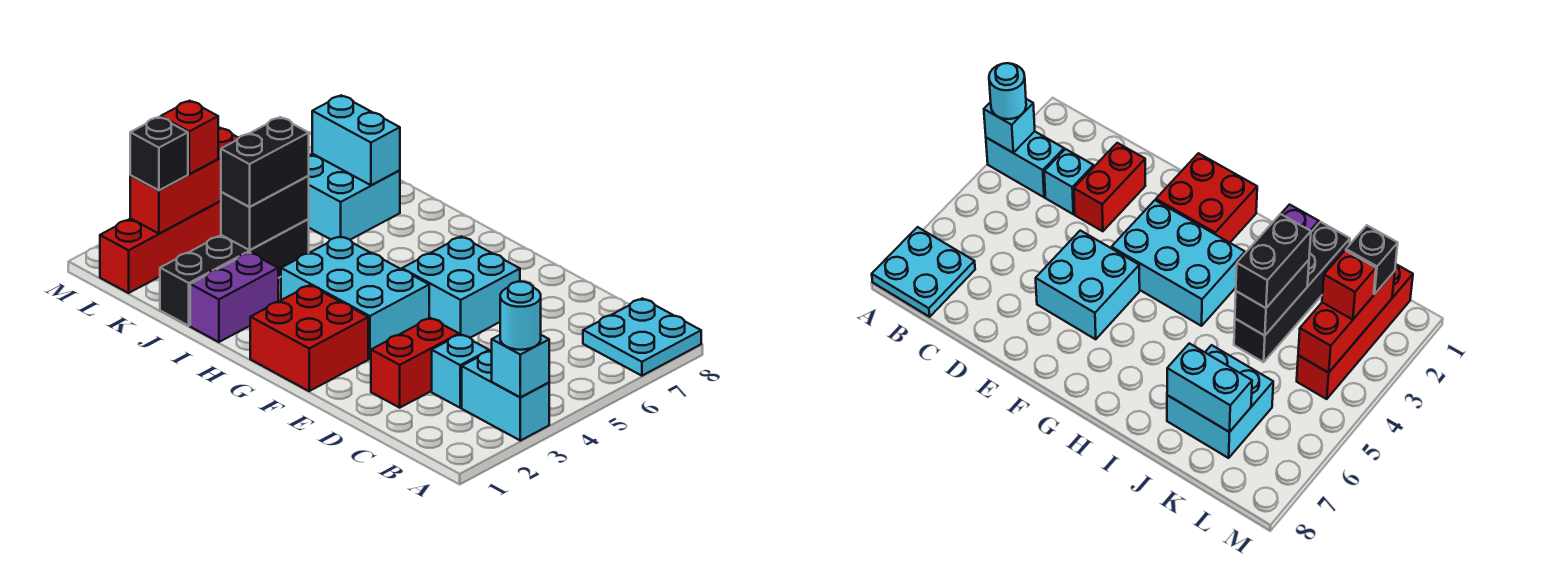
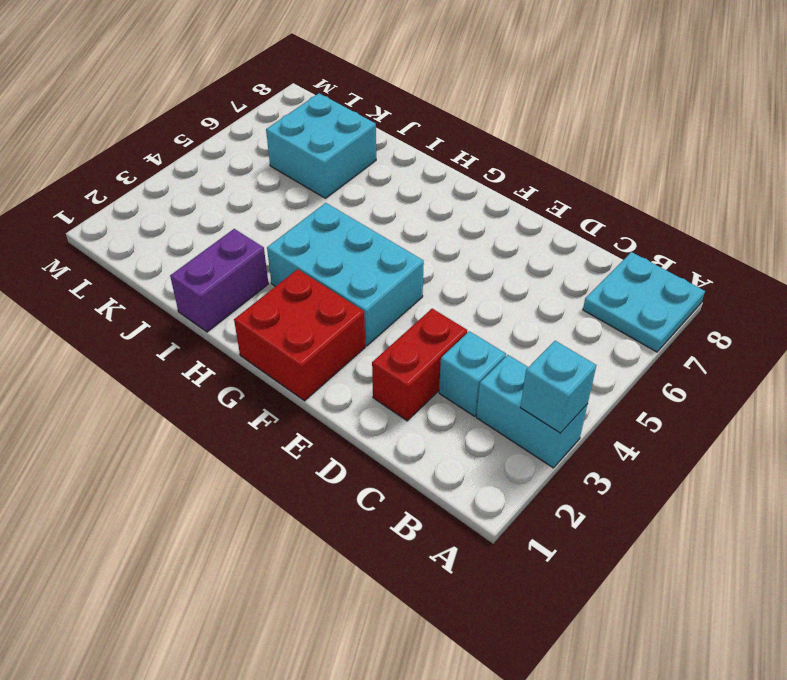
none -> cyan brick E5:F6 level 1
none -> black brick J1:J4 level 1
none -> red brick L1:L4 level 1

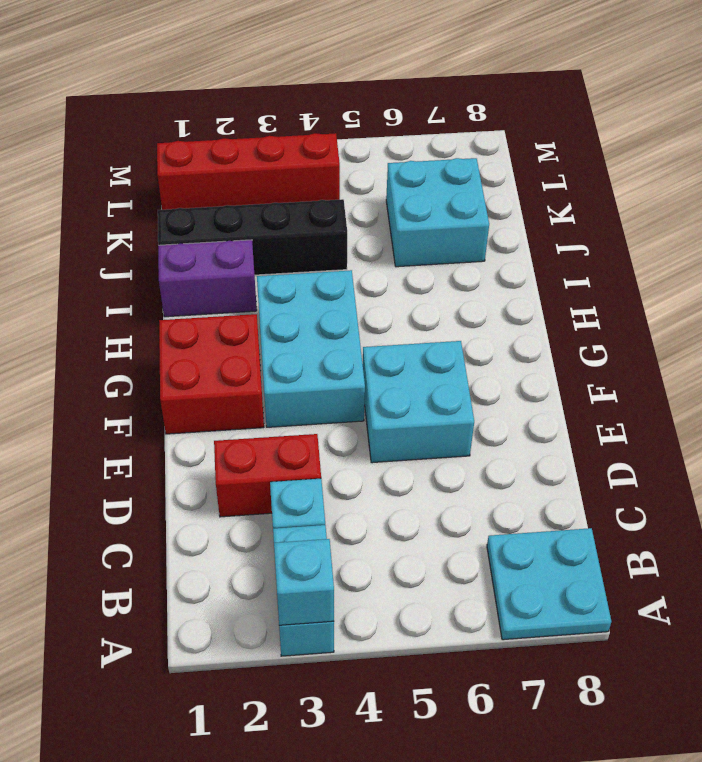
none -> black brick J3:J4 level 2
none -> cyan brick J7:K7 level 2
none -> red brick L2:L4 level 2

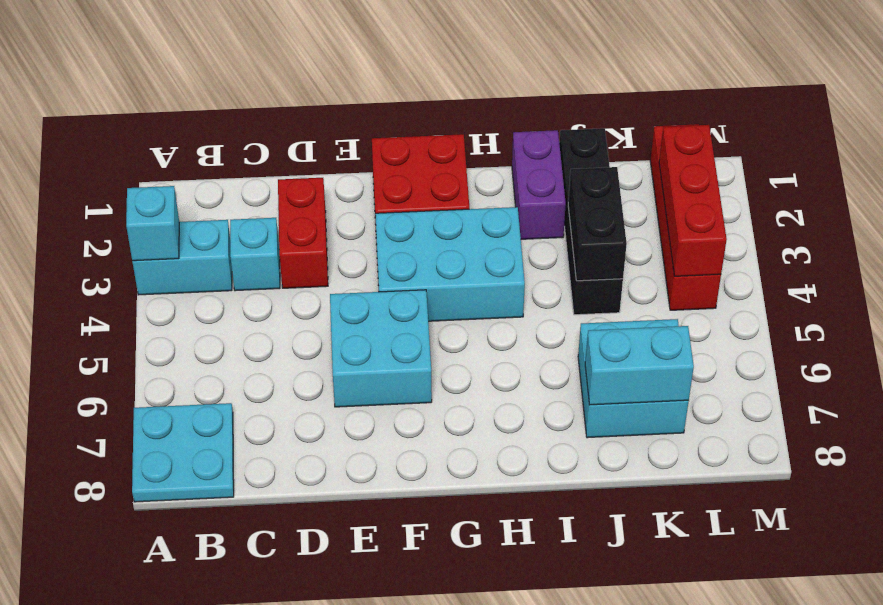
none -> cyan round brick A3 level 3
none -> black brick J3:J4 level 3
none -> black brick L2 level 3

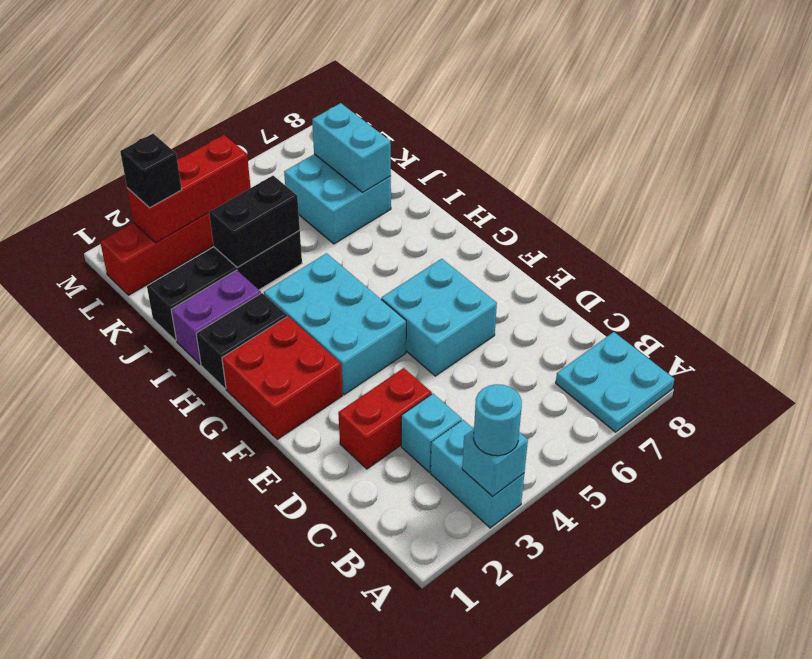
black brick H1:H2 level 1 -> black brick J3:J4 level 3
none -> red brick L3 level 3

